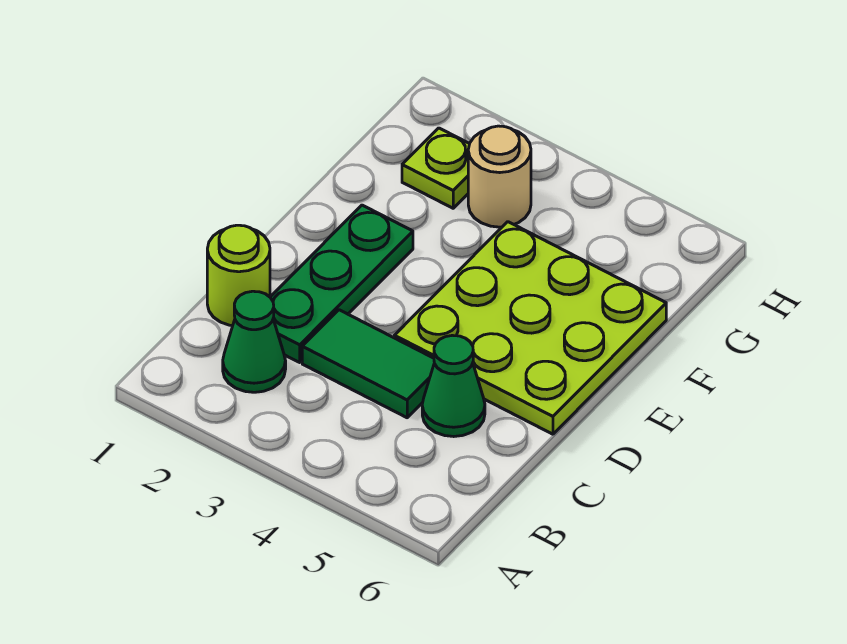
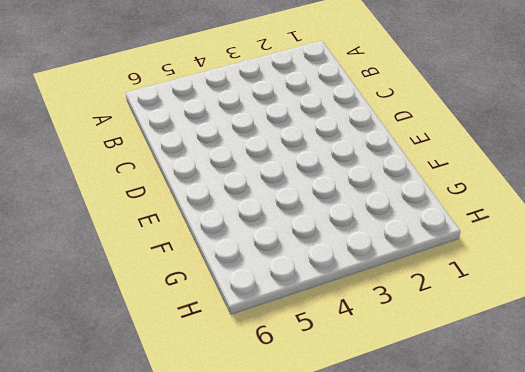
none -> green cone B2 level 1
none -> lime round brick C1 level 1

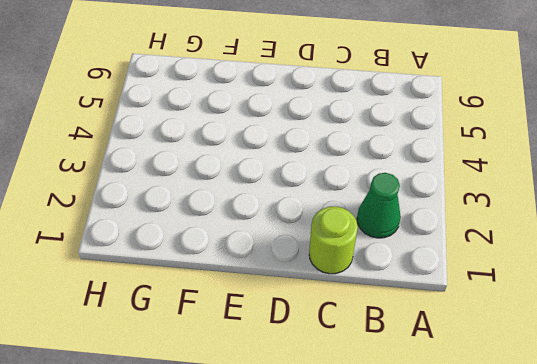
none -> green plate C2:E2 level 1
none -> green tile C3:C4 level 1

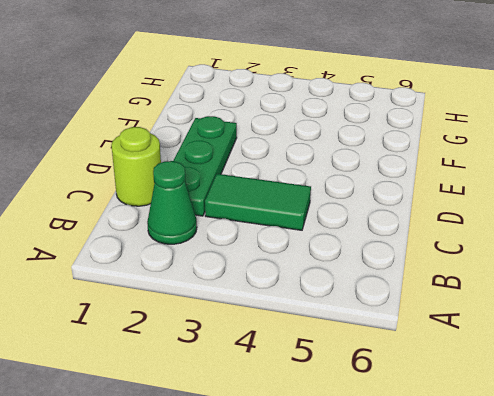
none -> green cone C5 level 1
none -> lime plate D4:F6 level 1

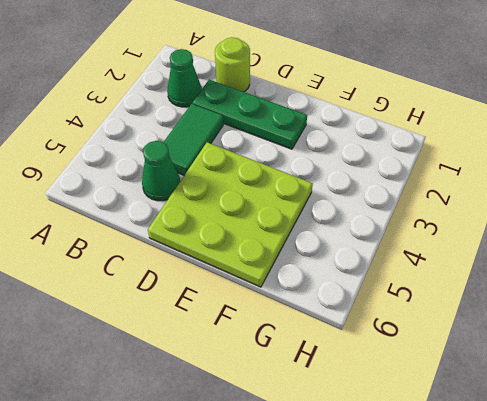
none -> lime plate G2 level 1
none -> tan round brick G3 level 1

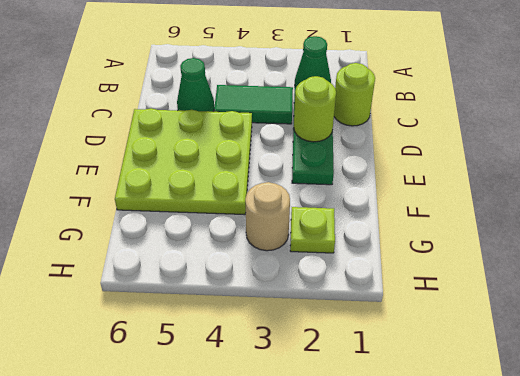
lime round brick D2 level 2 -> none

